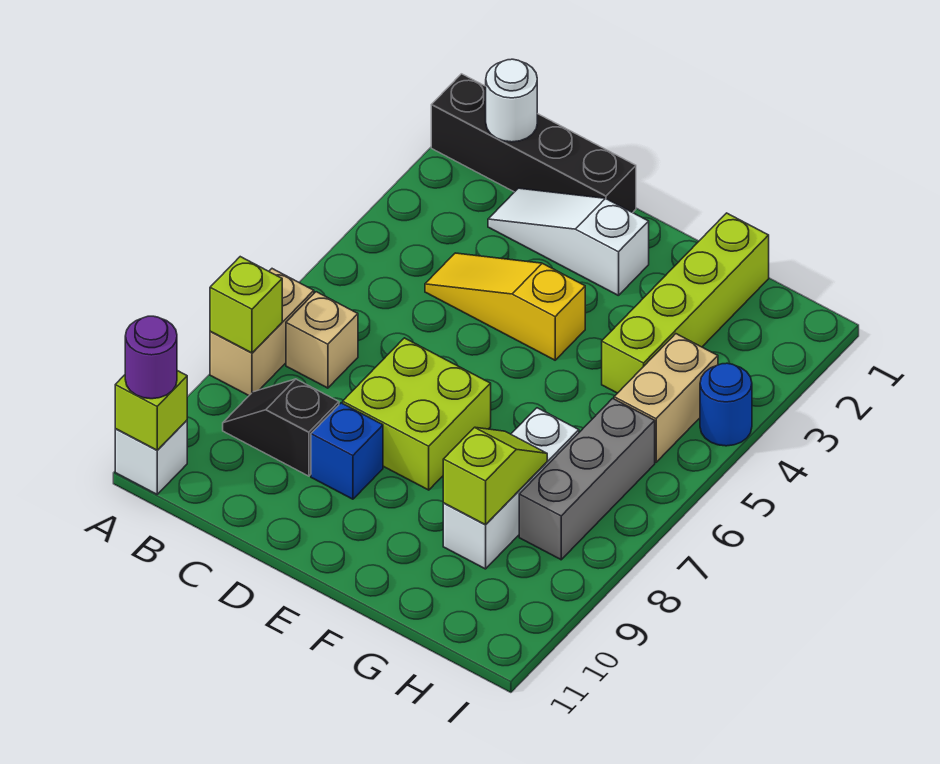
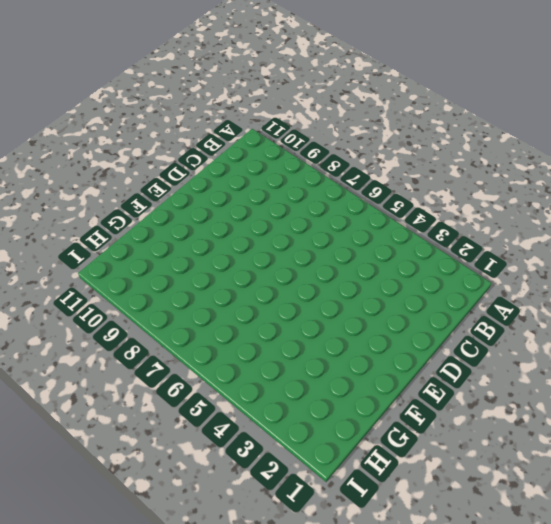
none -> black brick A1:D1 level 1
none -> tan brick A7:A8 level 1
none -> white brick A11 level 1

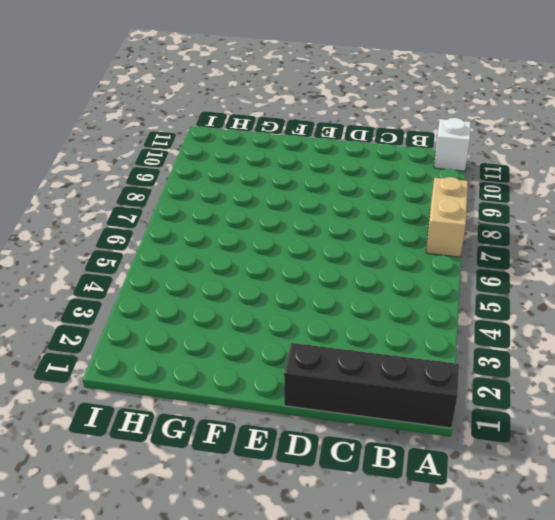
none -> tan brick B7 level 1
none -> black slope B9:C9 level 1 top C
none -> white slope C2:E2 level 1 top E

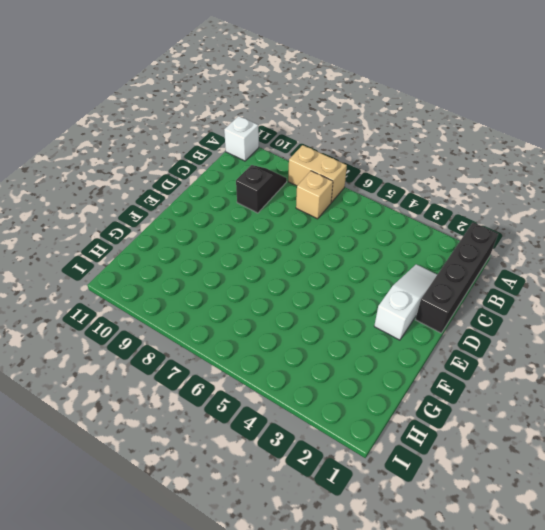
none -> yellow slope C4:E4 level 1 top E
none -> lime brick D7:E8 level 1
none -> blue brick D9 level 1

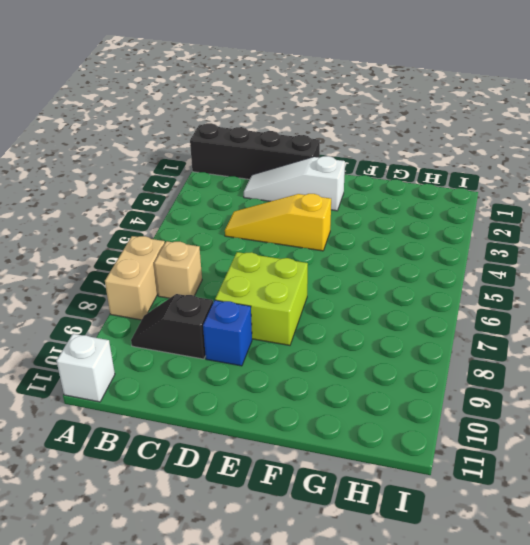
none -> lime brick G1:G4 level 1
none -> white brick G7:G9 level 1
none -> tan brick H4:H5 level 1

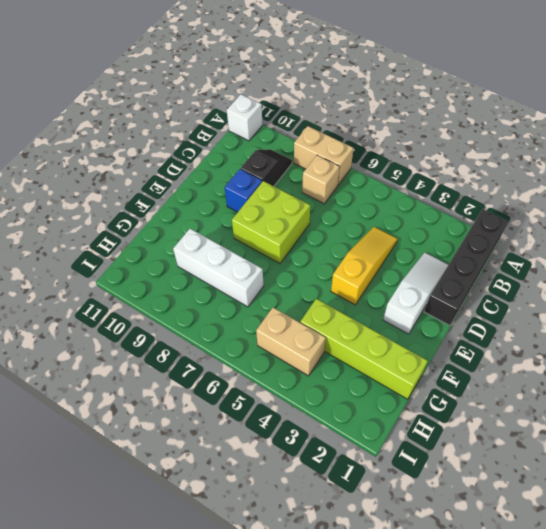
none -> grey brick H6:H8 level 1
none -> blue round brick I4 level 1
none -> lime brick A8 level 2

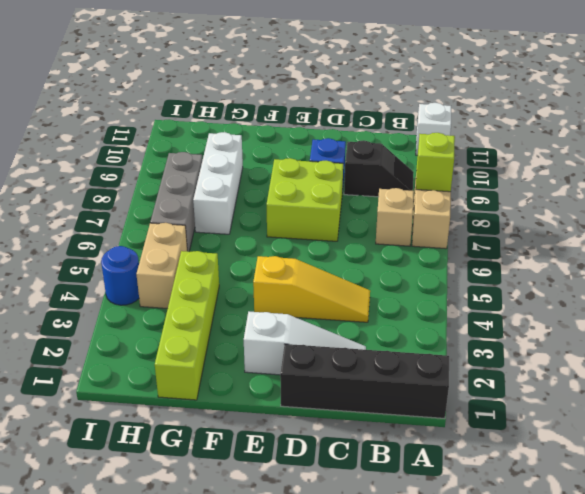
none -> lime brick A11 level 2
none -> white round brick B1 level 2
none -> lime slope G8:G9 level 2 top 9

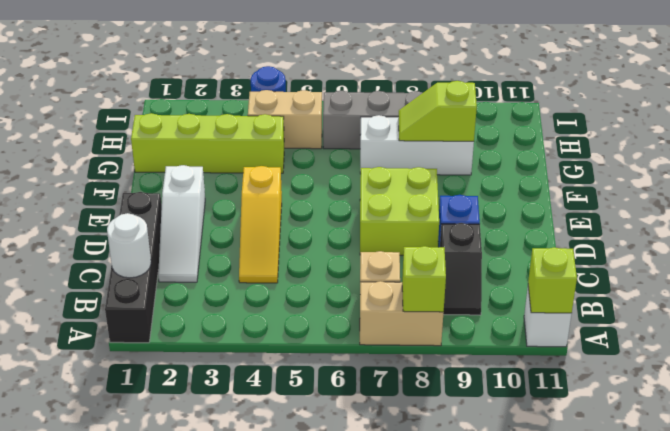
none -> purple round brick A11 level 3

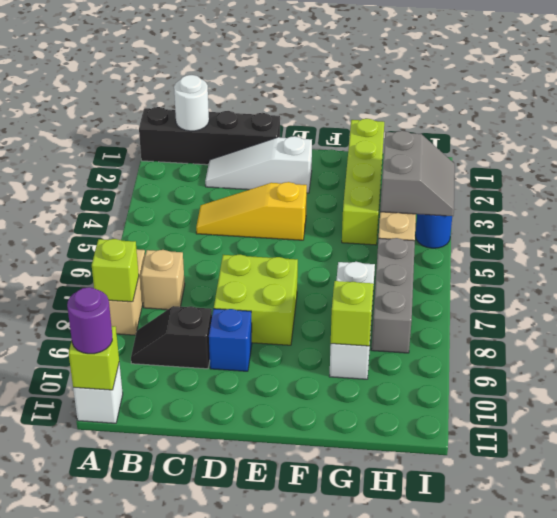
grey slope H3:I4 level 2 top H -> none

